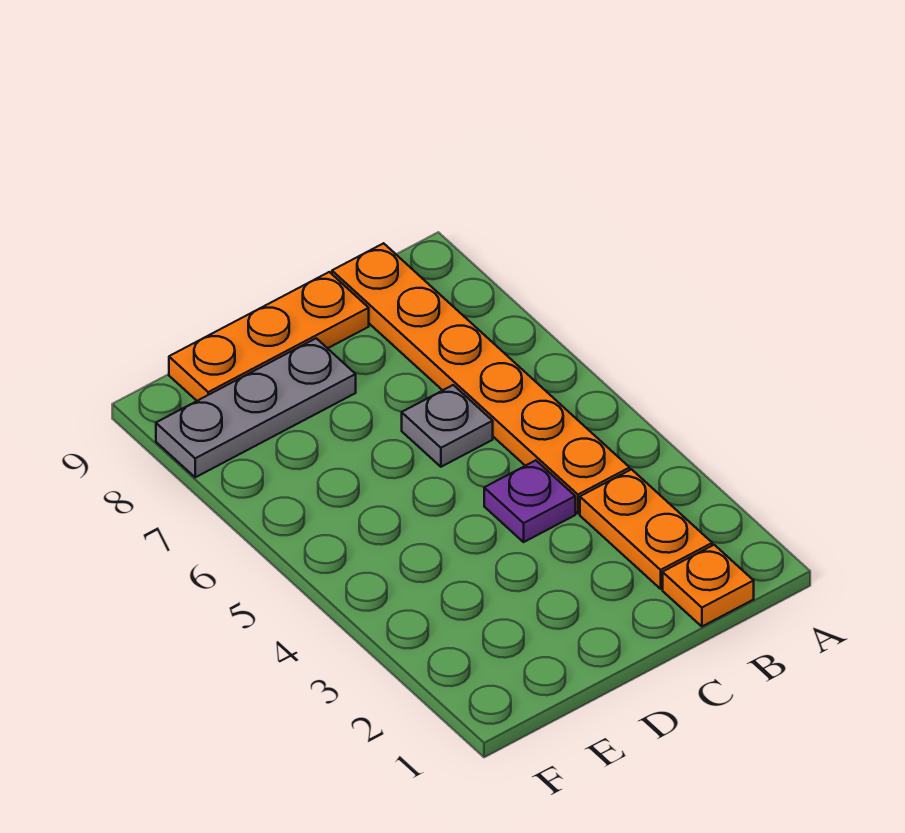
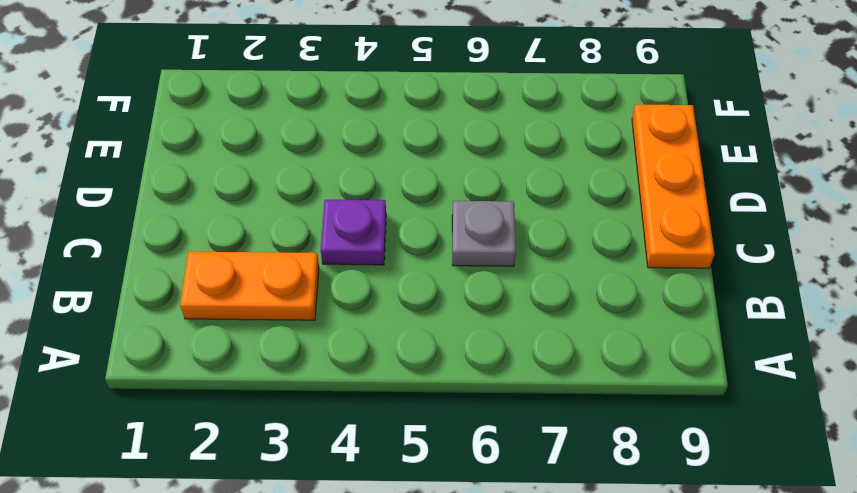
none -> orange plate B1 level 1
none -> orange plate B4:B9 level 1

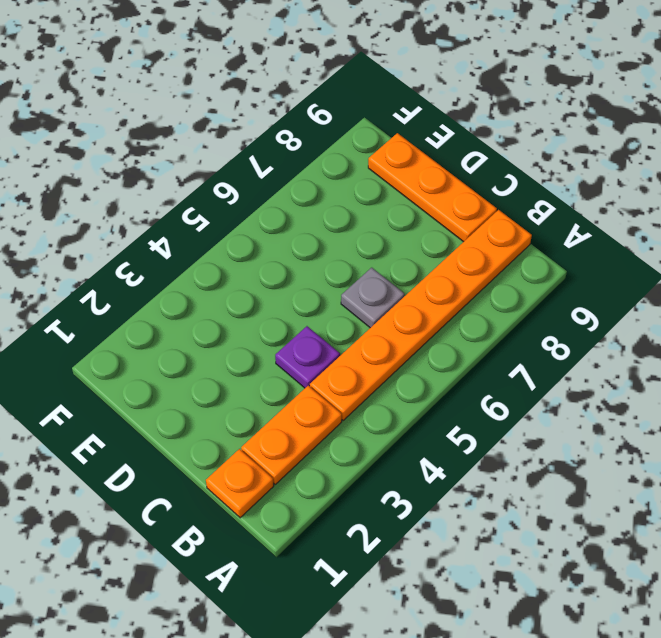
none -> grey plate D8:F8 level 1

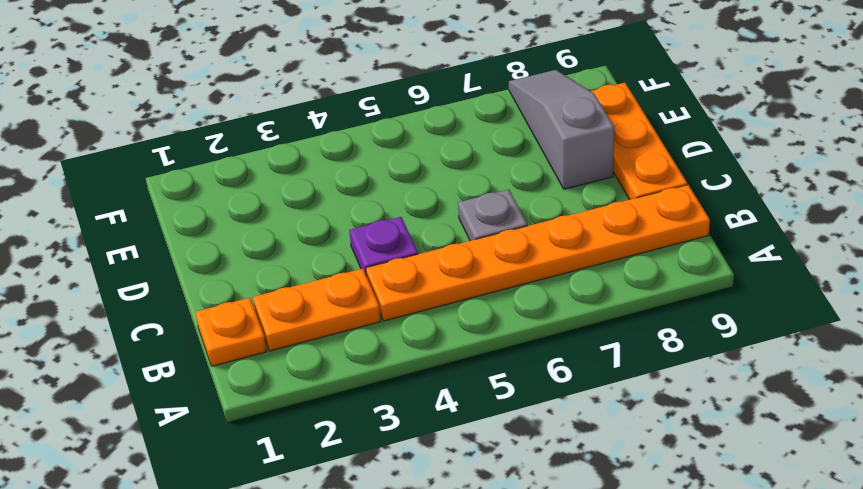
grey slope D8:F8 level 1 top D -> grey plate D8:F8 level 1

